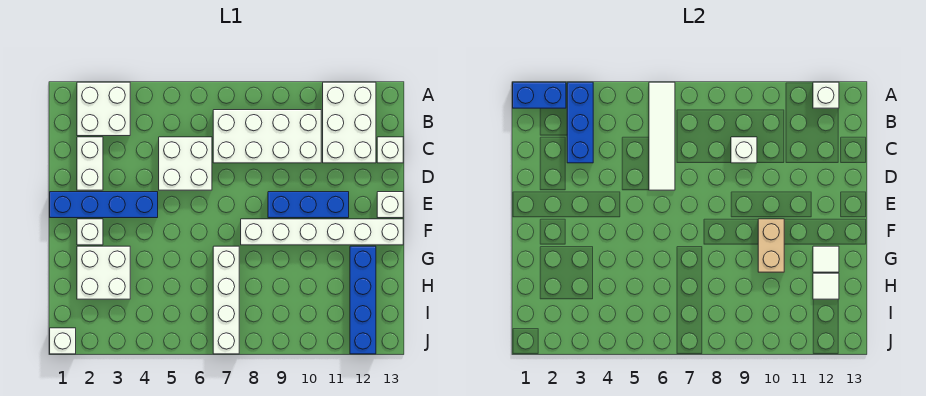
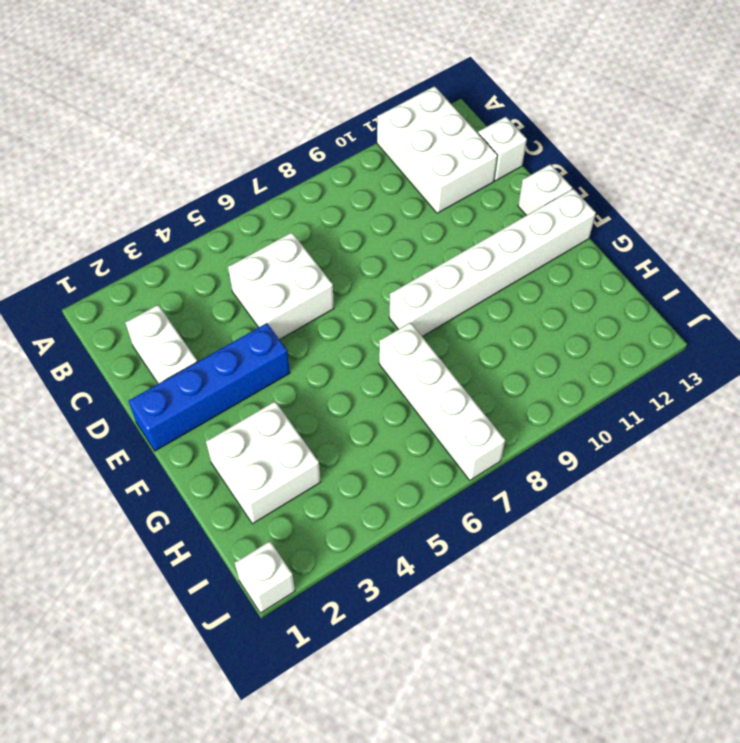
none -> white brick A2:B3 level 1
none -> white brick B7:C10 level 1
none -> blue brick E9:E11 level 1

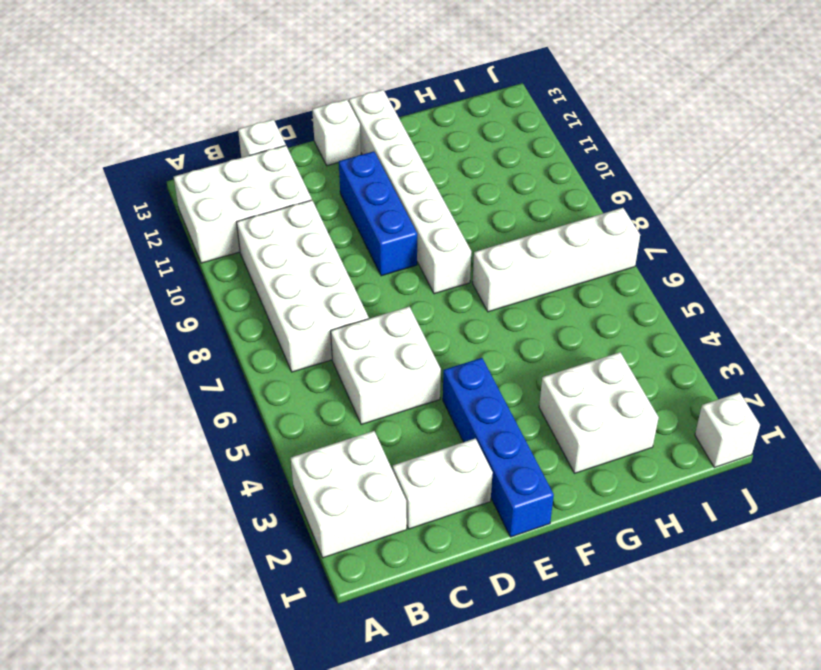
none -> white brick F2 level 1
none -> blue brick G12:J12 level 1
none -> blue brick A1:A2 level 2

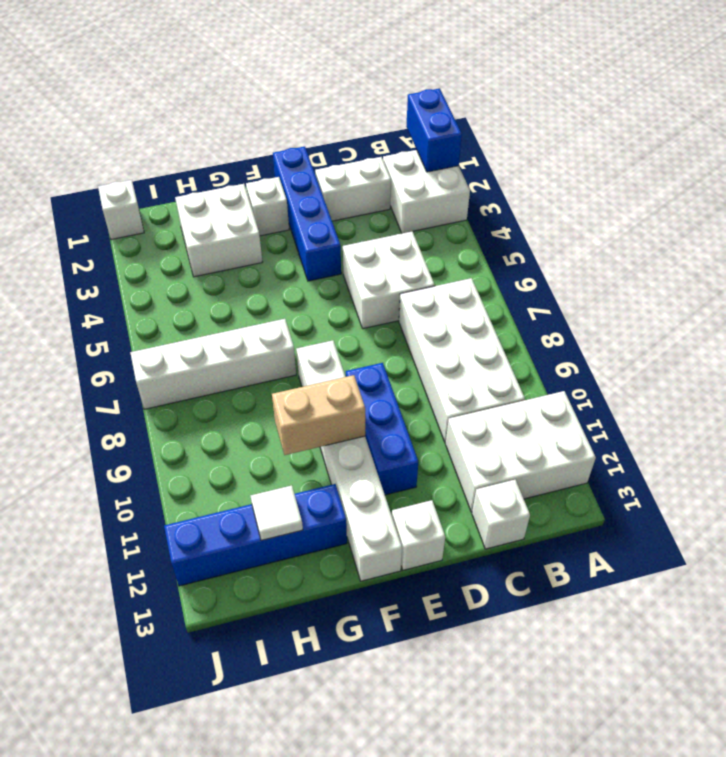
none -> blue brick A3:C3 level 2
none -> white tile A6:D6 level 2
none -> white brick A12 level 2

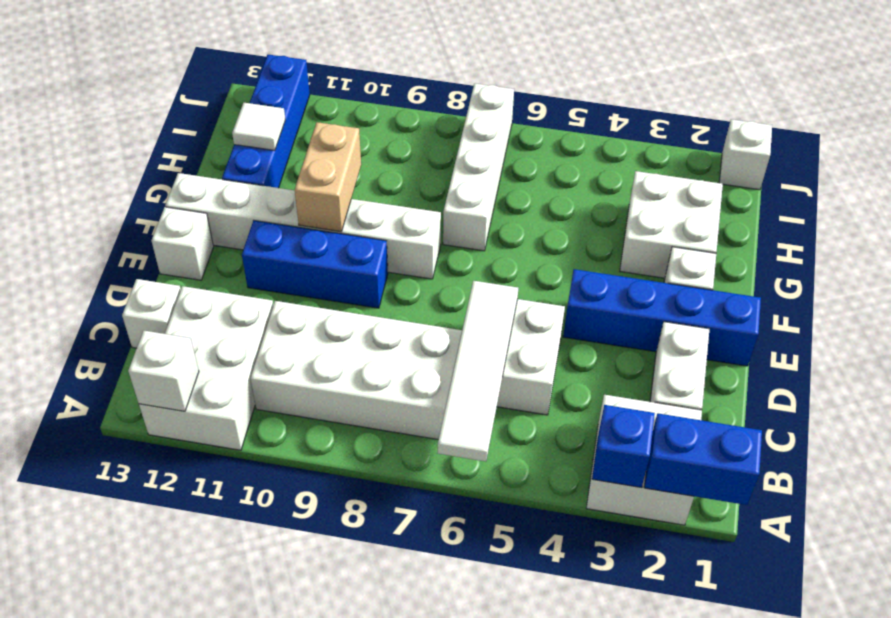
blue brick A3 level 2 -> blue brick A3:C3 level 2
none -> white brick C9 level 2
none -> white tile G12 level 2

